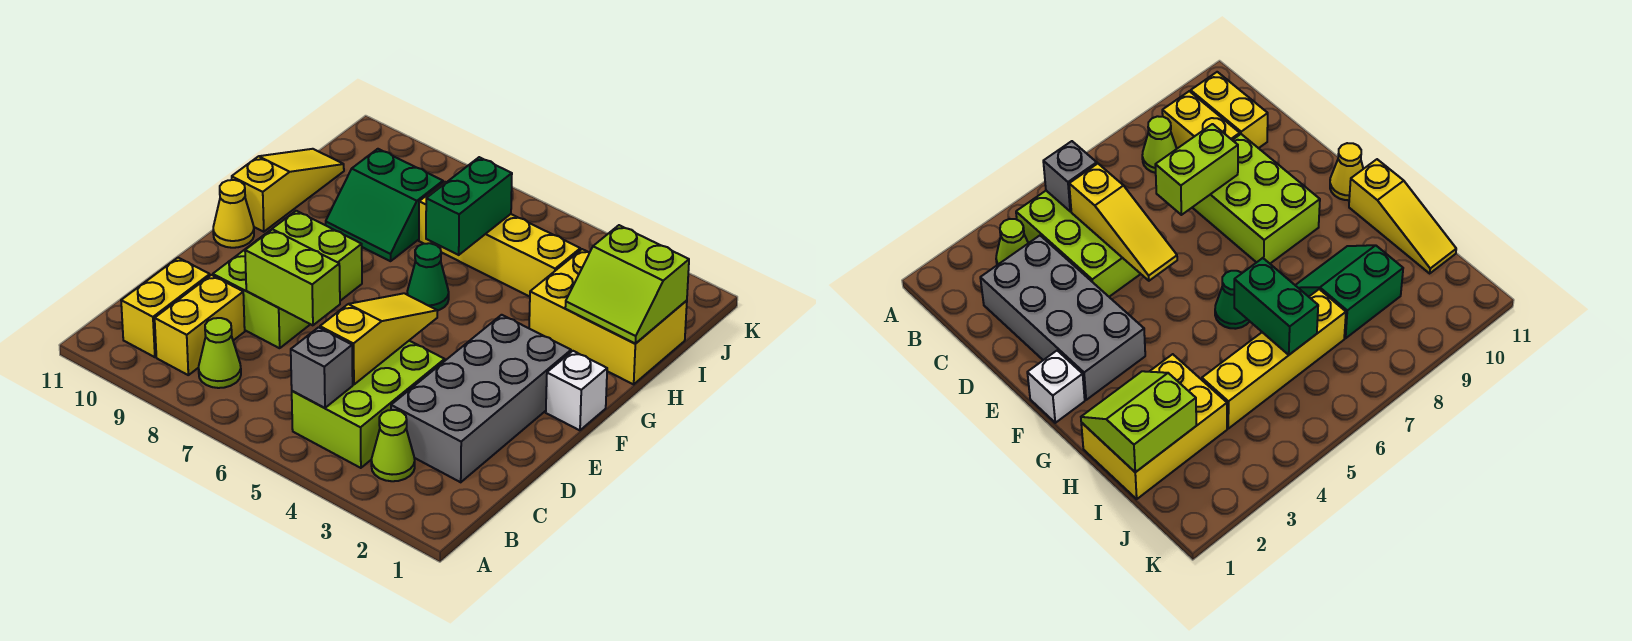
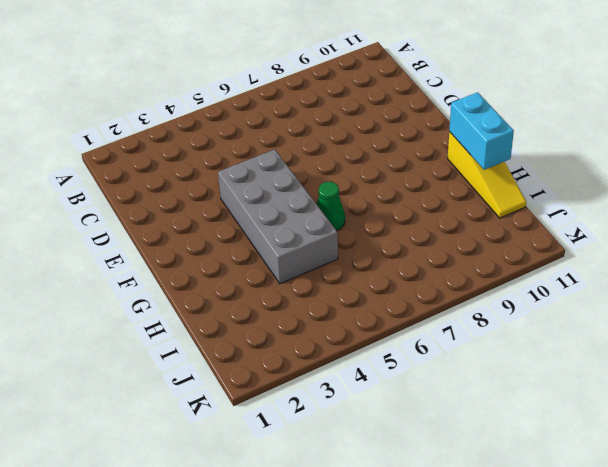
grey brick E4:H5 level 1 -> grey brick C2:F3 level 1
cyan brick G11:H11 level 2 -> none
none -> lime cone B3 level 1
none -> lime brick B4:D5 level 1
none -> lime cone B8 level 1

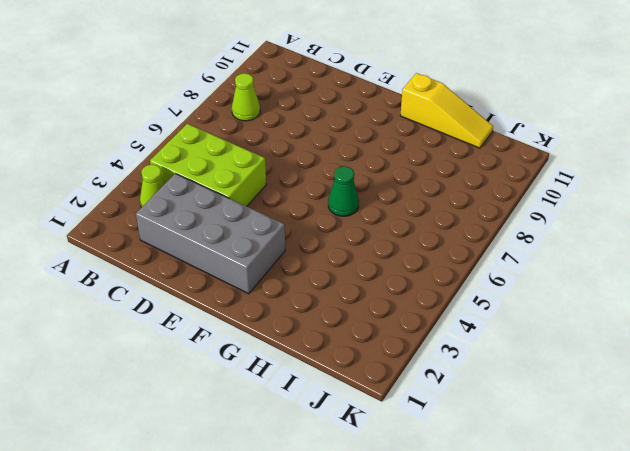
none -> yellow brick B9:C9 level 1
none -> yellow brick B10:C10 level 1
none -> lime brick D8:F9 level 1

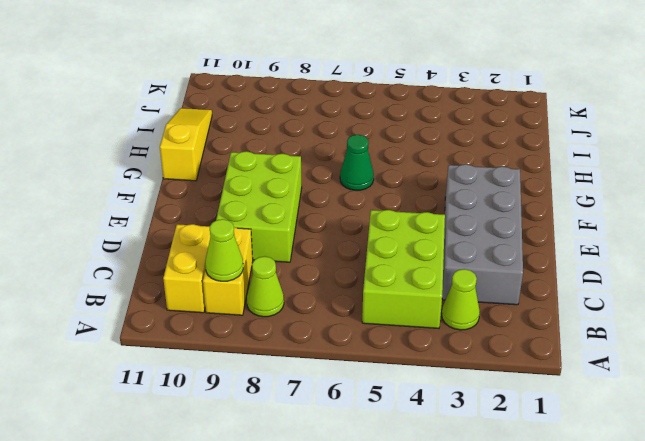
lime cone B9 level 2 -> none
none -> white brick F1 level 1
none -> yellow cone F11 level 1
none -> yellow brick H1:I3 level 1

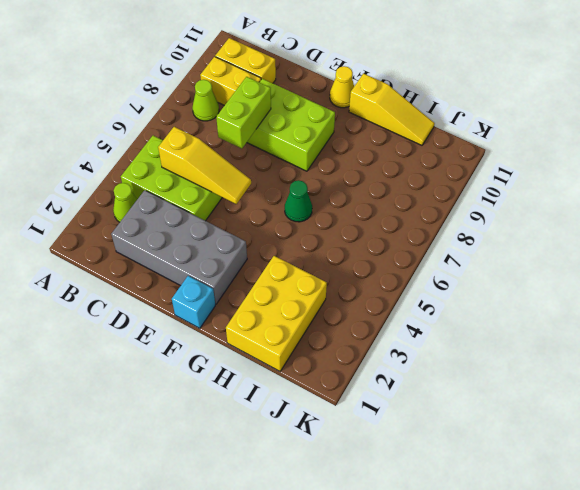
cyan brick F1 level 1 -> white brick F1 level 1
none -> green slope H8:I9 level 1 top I
none -> yellow brick I4:I7 level 1
none -> grey brick B5 level 2

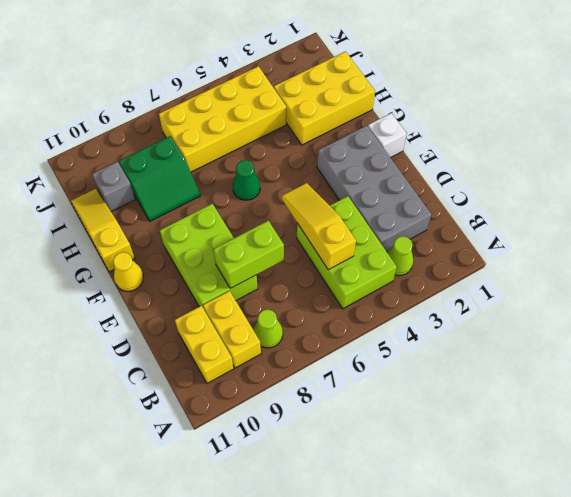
yellow brick I4:J7 level 1 -> yellow brick I4:I7 level 1
grey brick I10 level 1 -> grey brick B5 level 2
none -> lime slope H1:I2 level 2 top I
none -> green brick H6:I6 level 2

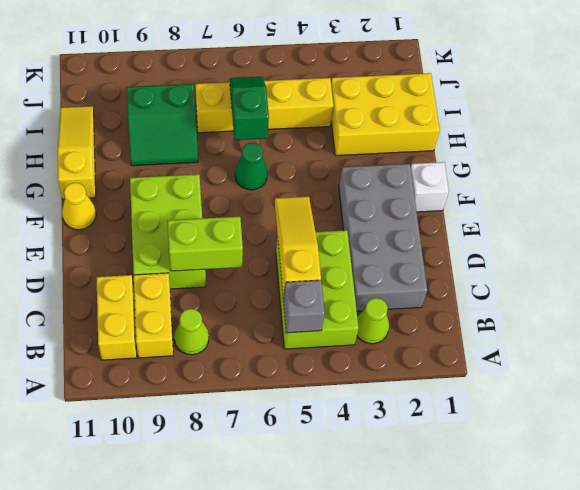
green slope H6:I6 level 2 top H -> green brick H6:I6 level 2
none -> lime slope H1:I2 level 2 top I

